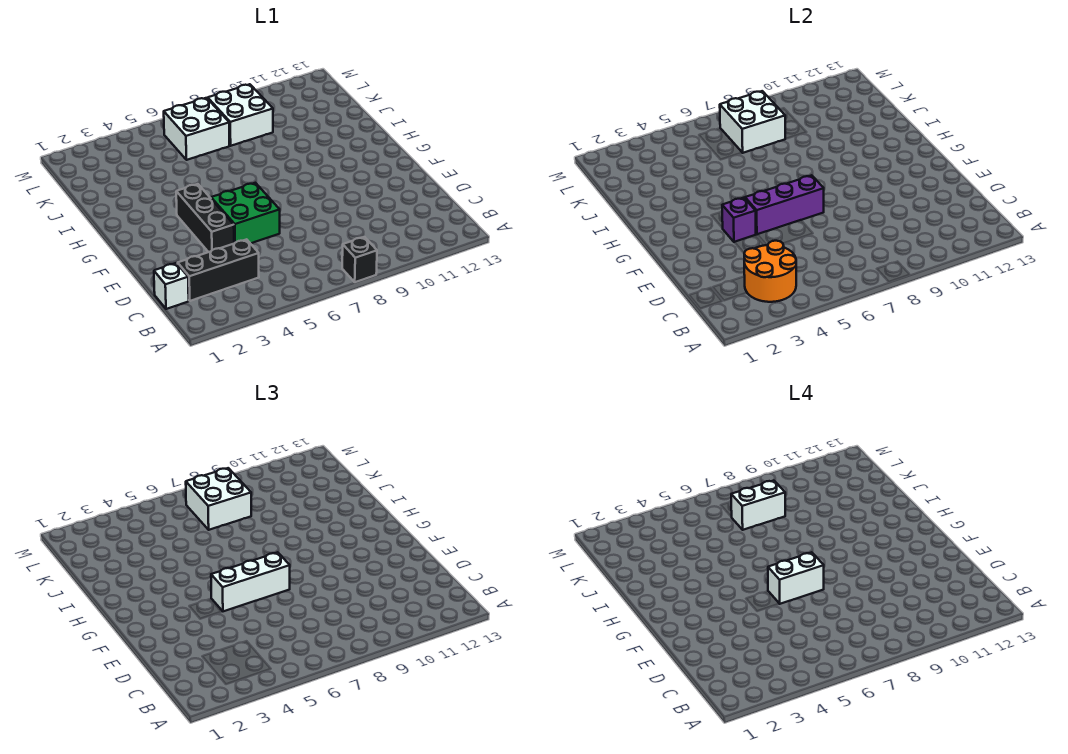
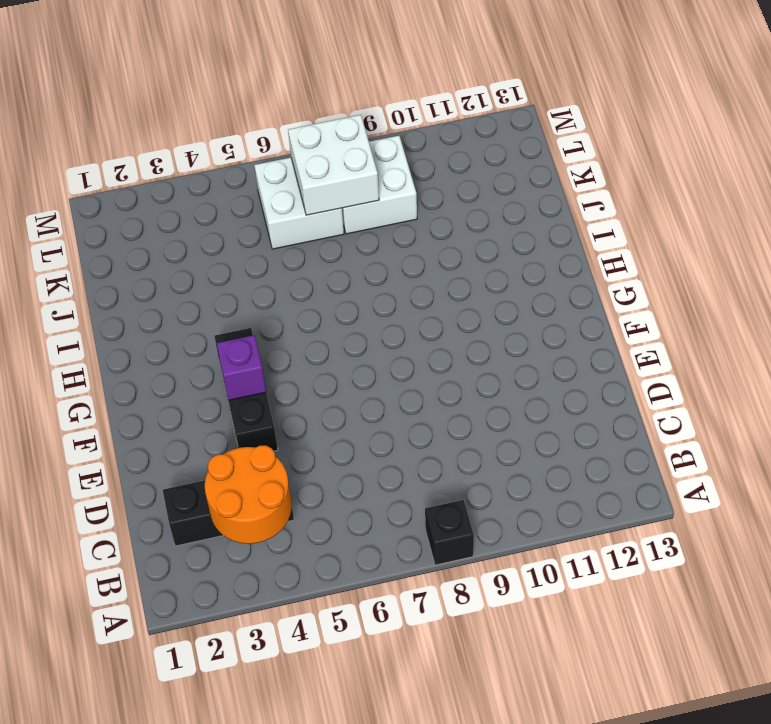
none -> white brick C1 level 1
none -> green brick E5:F6 level 1
none -> purple brick F5:F7 level 2

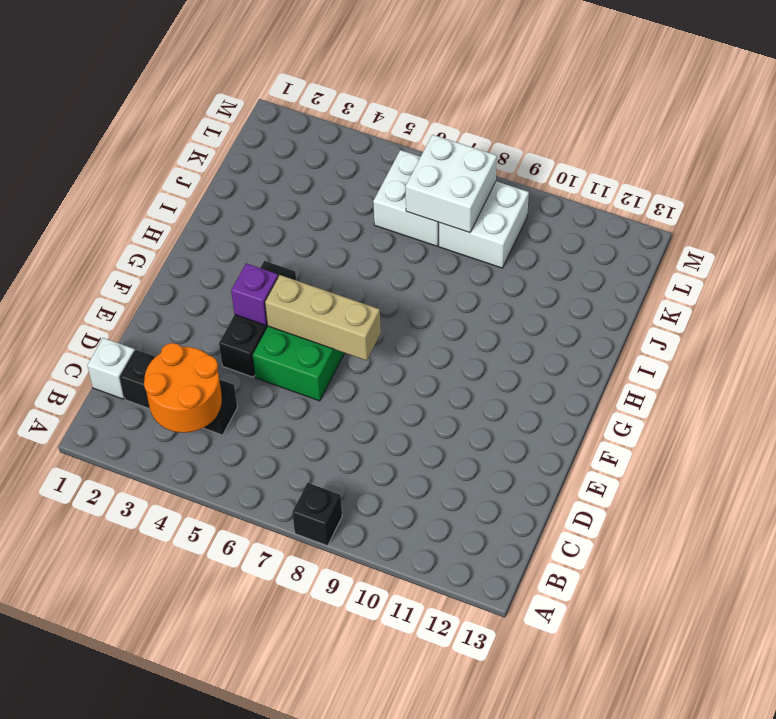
tan brick F5:F7 level 2 -> purple brick F5:F7 level 2
none -> white brick F5:F7 level 3
none -> white brick K7:L8 level 3
none -> white brick F6:F7 level 4

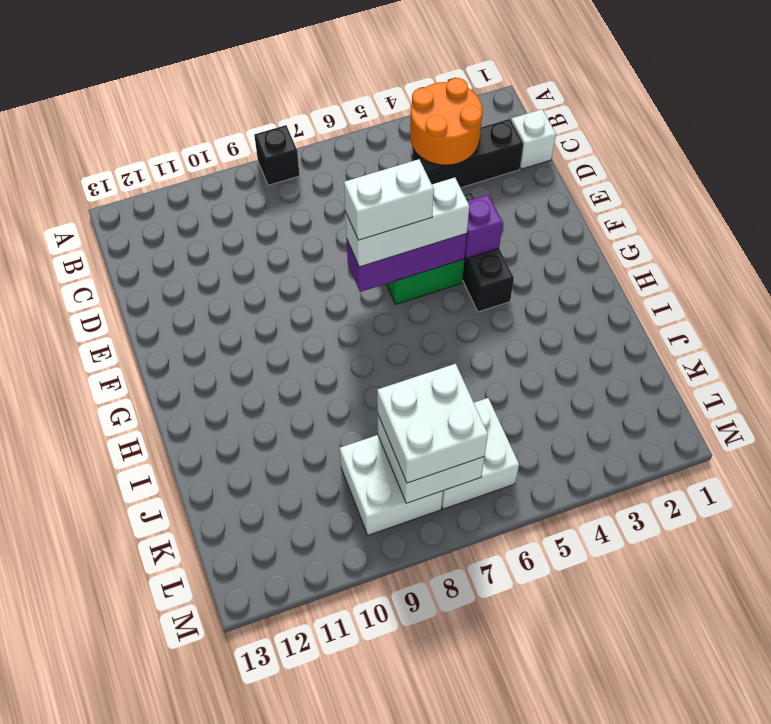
none -> white brick K7:K8 level 4

